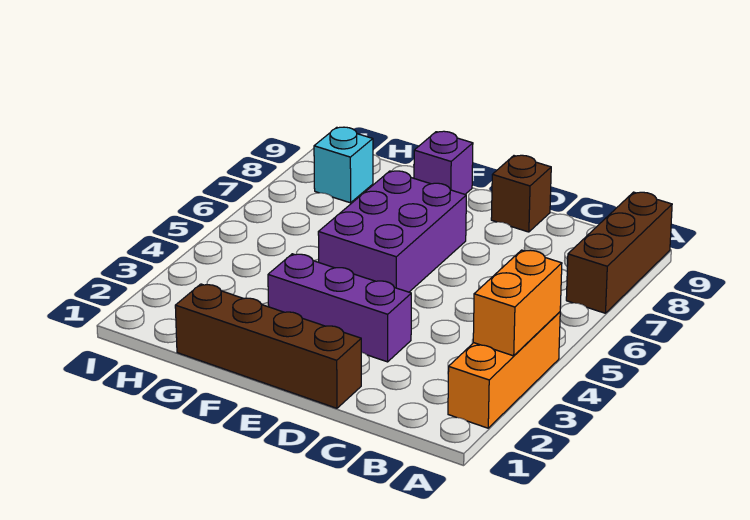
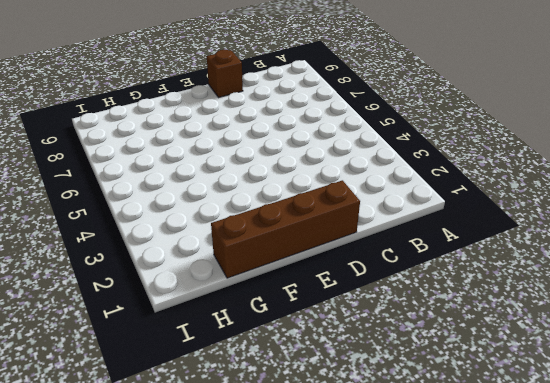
none -> orange brick A2:A4 level 1
none -> brown brick A7:A9 level 1

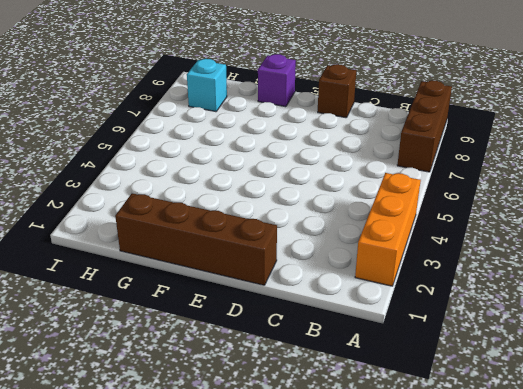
none -> purple brick D3:F3 level 1
none -> purple brick E5:F7 level 1

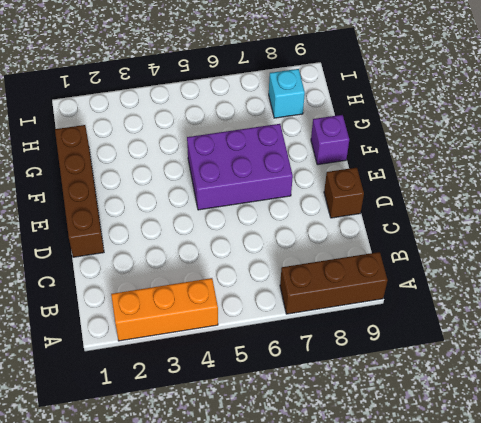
none -> purple brick D3:F3 level 1
none -> orange brick A3:A4 level 2

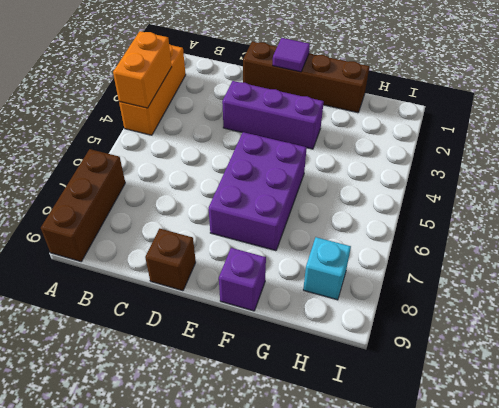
purple tile E1 level 2 -> none

